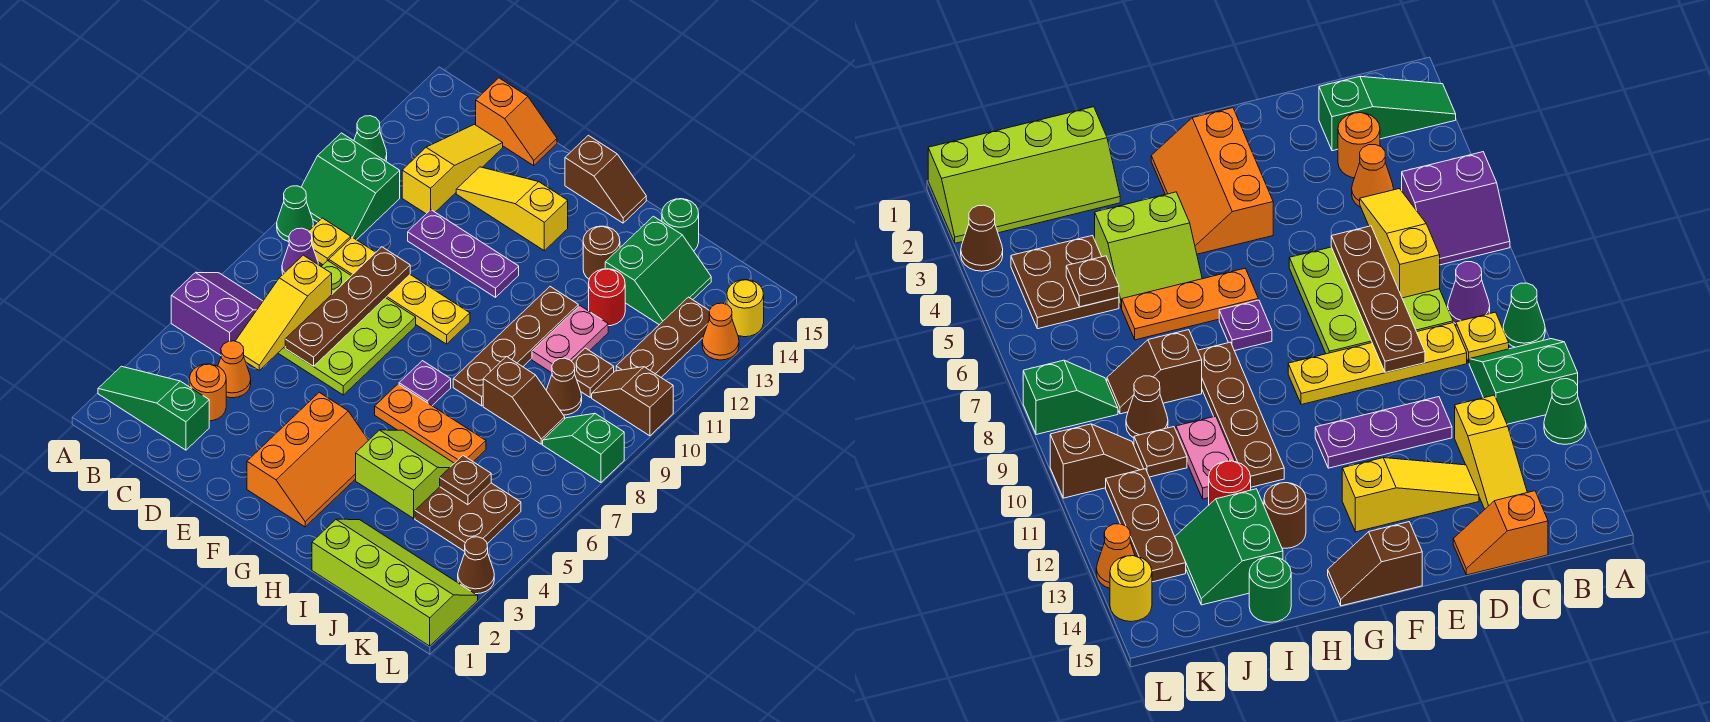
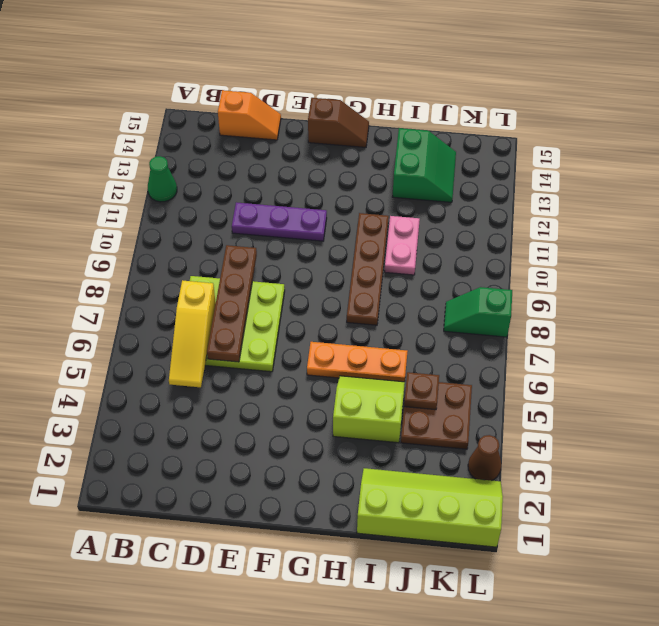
none -> green slope A2:C2 level 1 top C
none -> purple slope A5:B6 level 1 top 5
none -> green cone A9 level 1
none -> green slope A10:B11 level 1 top 11

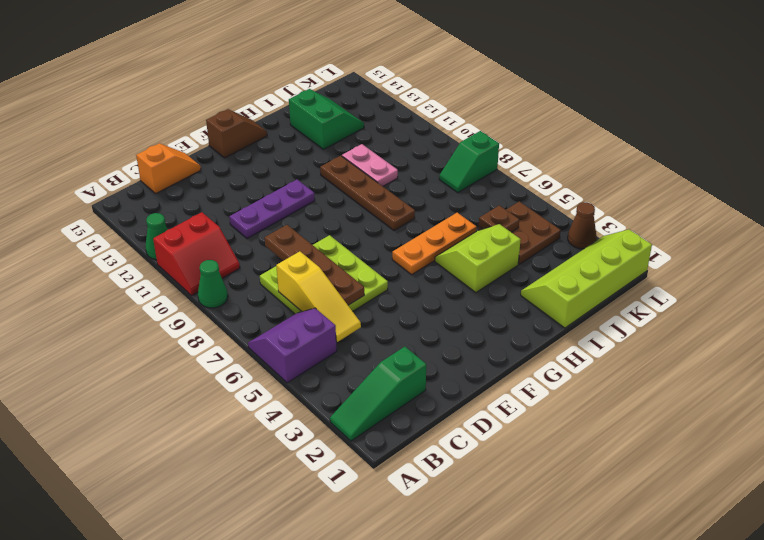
red slope A10:B11 level 1 top 11 -> green slope A10:B11 level 1 top 11
none -> purple cone B8 level 1
none -> yellow plate B9 level 1
none -> orange round brick C3 level 1
none -> orange cone C4 level 1

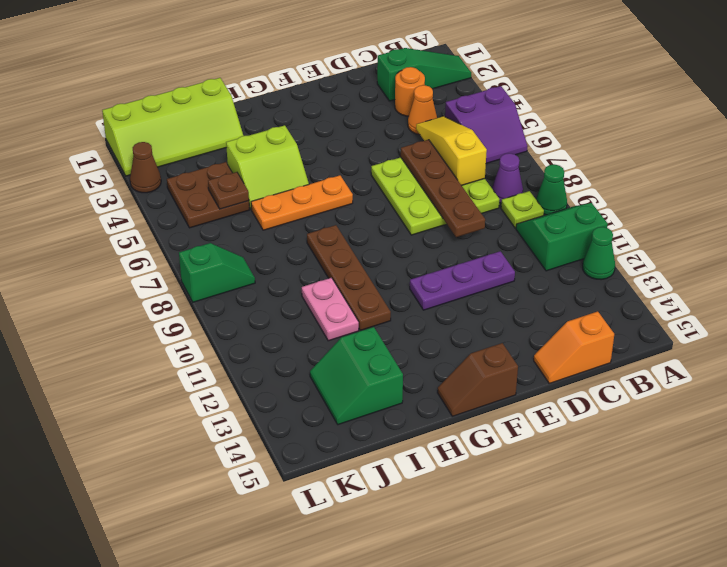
lime plate B9 level 1 -> yellow plate B9 level 1
none -> yellow plate C9:F9 level 1
none -> yellow slope C12:C14 level 1 top 12
none -> yellow slope D13:F13 level 1 top F
none -> orange slope F2:G4 level 1 top F

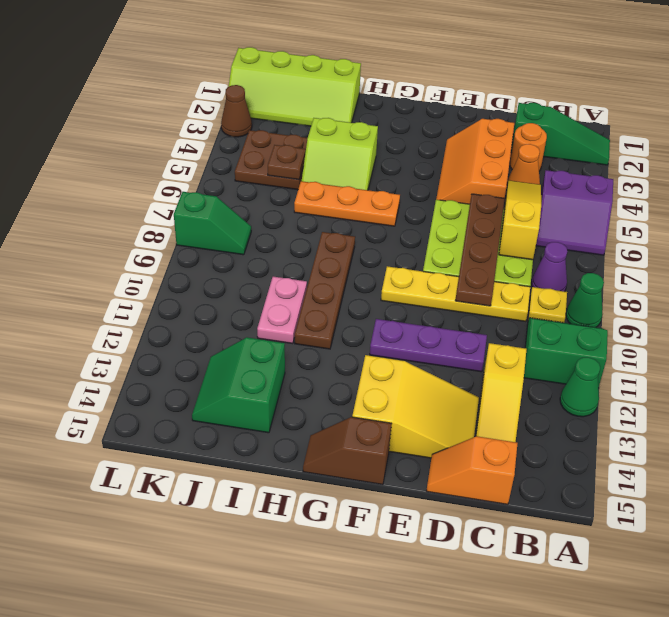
orange slope D3:E5 level 1 top D -> orange slope F2:G4 level 1 top F
yellow slope D13:F14 level 1 top F -> yellow slope D13:F13 level 1 top F
none -> purple plate G7 level 1
none -> brown round brick H13 level 1
none -> brown slope I8:J8 level 1 top I
none -> red round brick I12 level 1

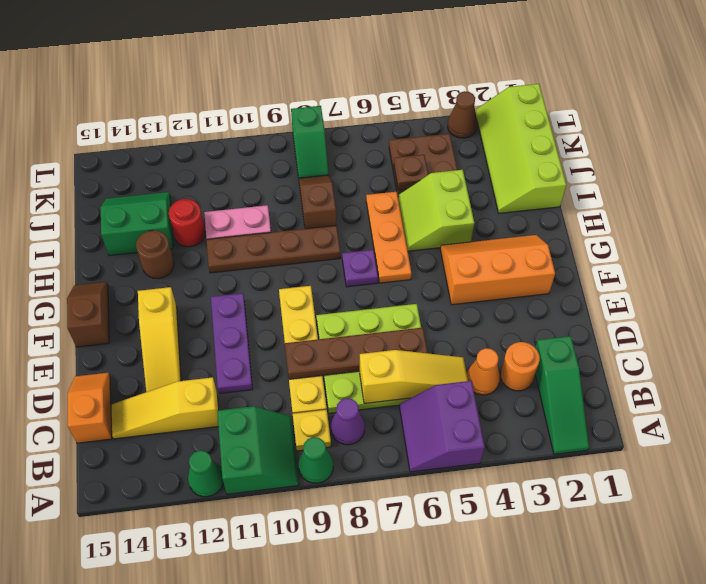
none -> green round brick I15 level 1
none -> brown cone J9 level 1
none -> brown plate J10 level 1
none -> brown slope K10:L10 level 1 top L

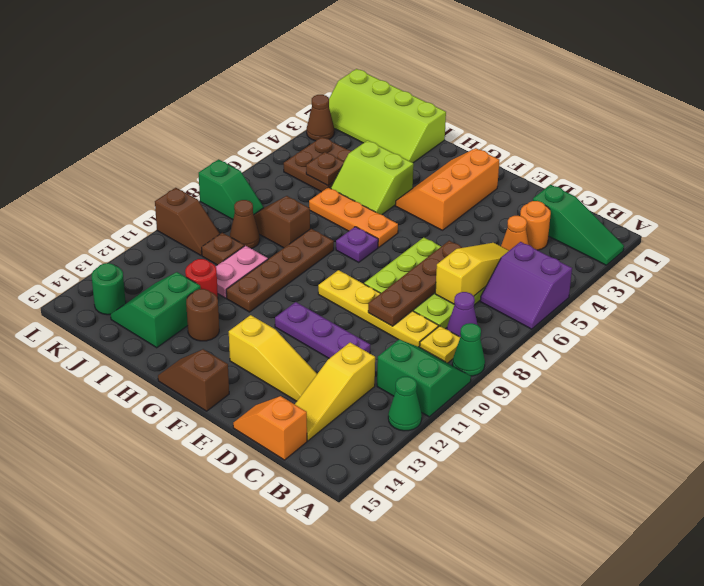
green round brick K14 level 1 -> green round brick I15 level 1
none -> brown plate K11:K13 level 1
none -> orange cone L13 level 1
none -> yellow round brick L14 level 1

